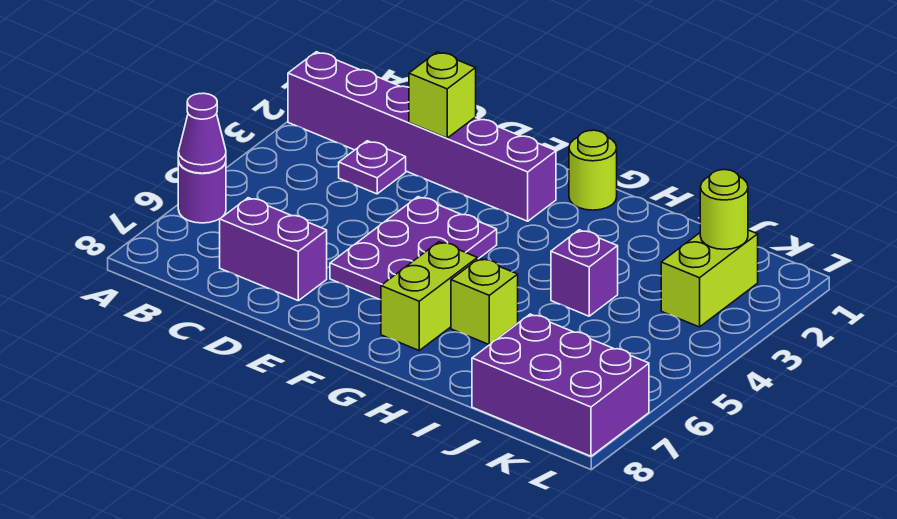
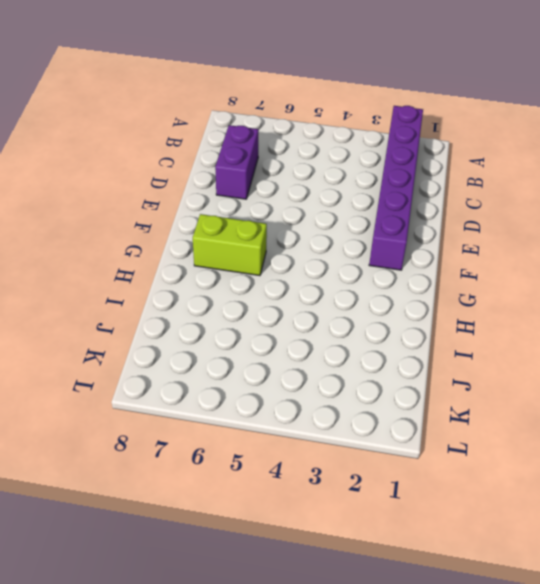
none -> purple round brick A6 level 1
none -> purple plate C3 level 1
none -> purple plate E4:F6 level 1

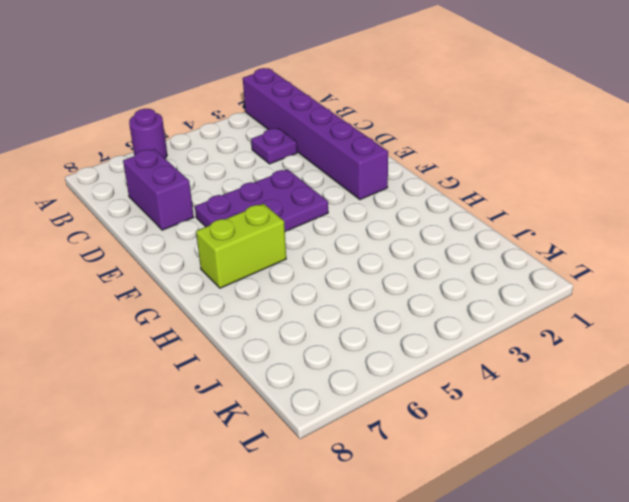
none -> lime round brick G1 level 1
none -> lime brick H6 level 1
none -> purple brick I4 level 1

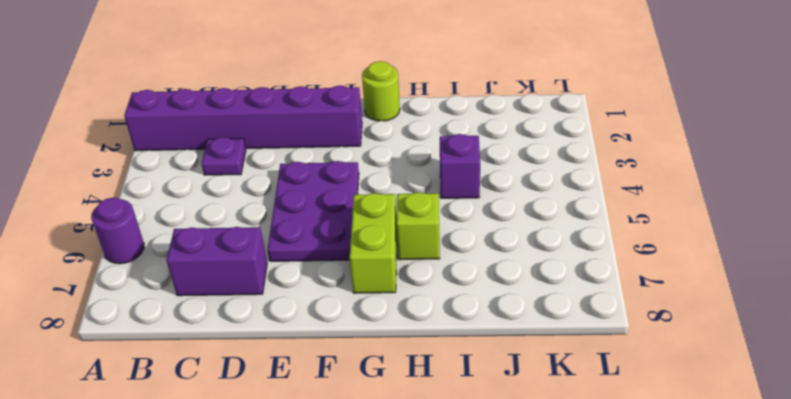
none -> purple brick J7:L8 level 1
none -> lime brick K2:K3 level 1
none -> purple cone A6 level 2

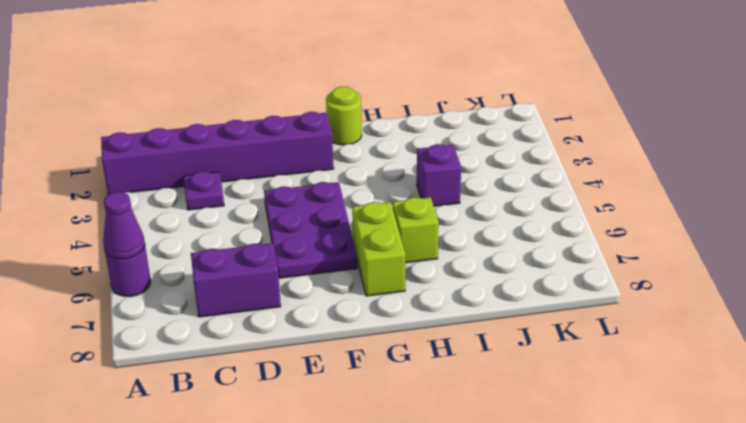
none -> purple brick J7:L8 level 1
none -> lime brick K2:K3 level 1
none -> lime brick D2 level 2

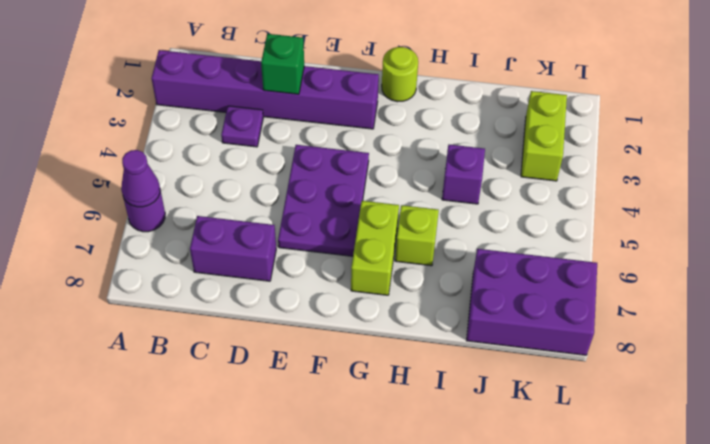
green brick D2 level 2 -> lime brick D2 level 2
none -> lime round brick K2 level 2

